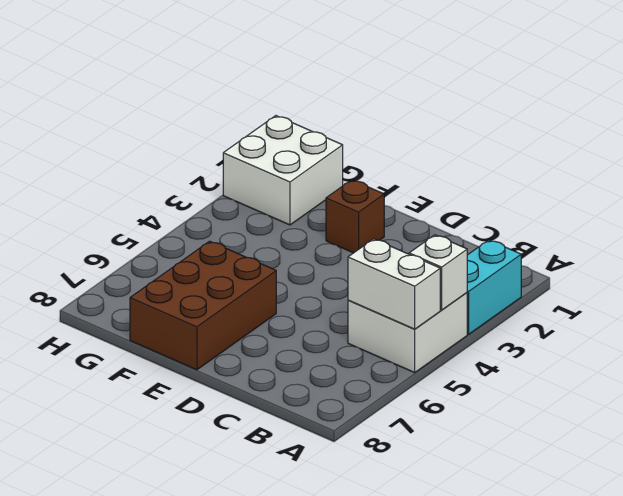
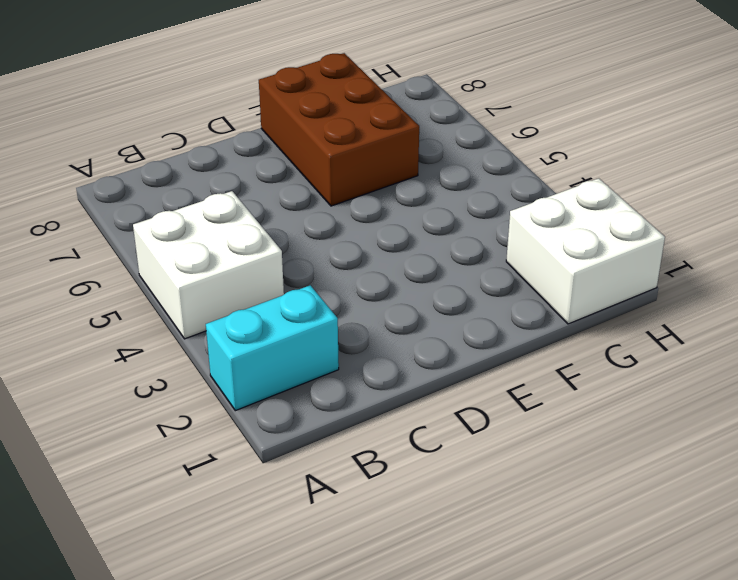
cyan brick A2:B2 level 1 -> cyan brick A2:A3 level 1
none -> brown brick E2 level 1
none -> white brick A4 level 2

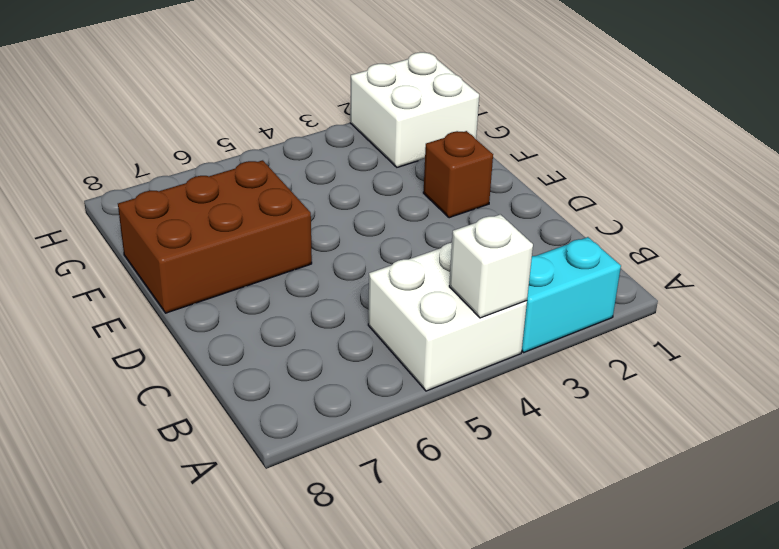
none -> white brick A5:B5 level 2

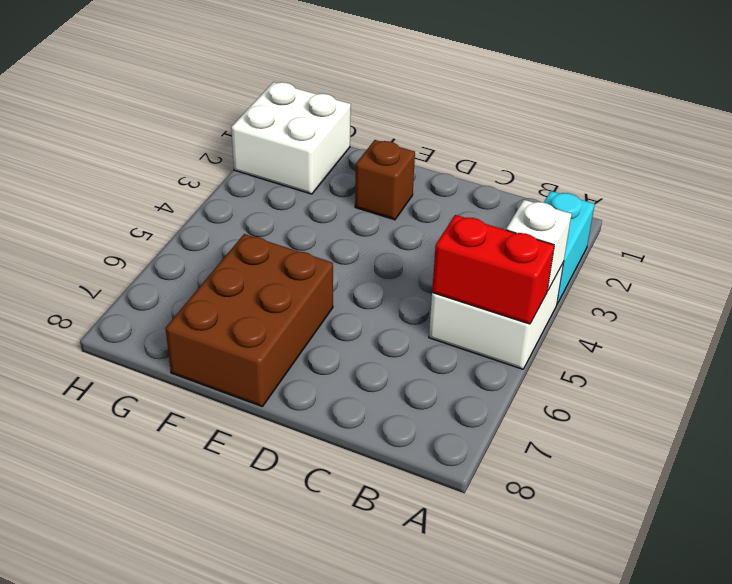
red brick A5:B5 level 2 -> white brick A5:B5 level 2

